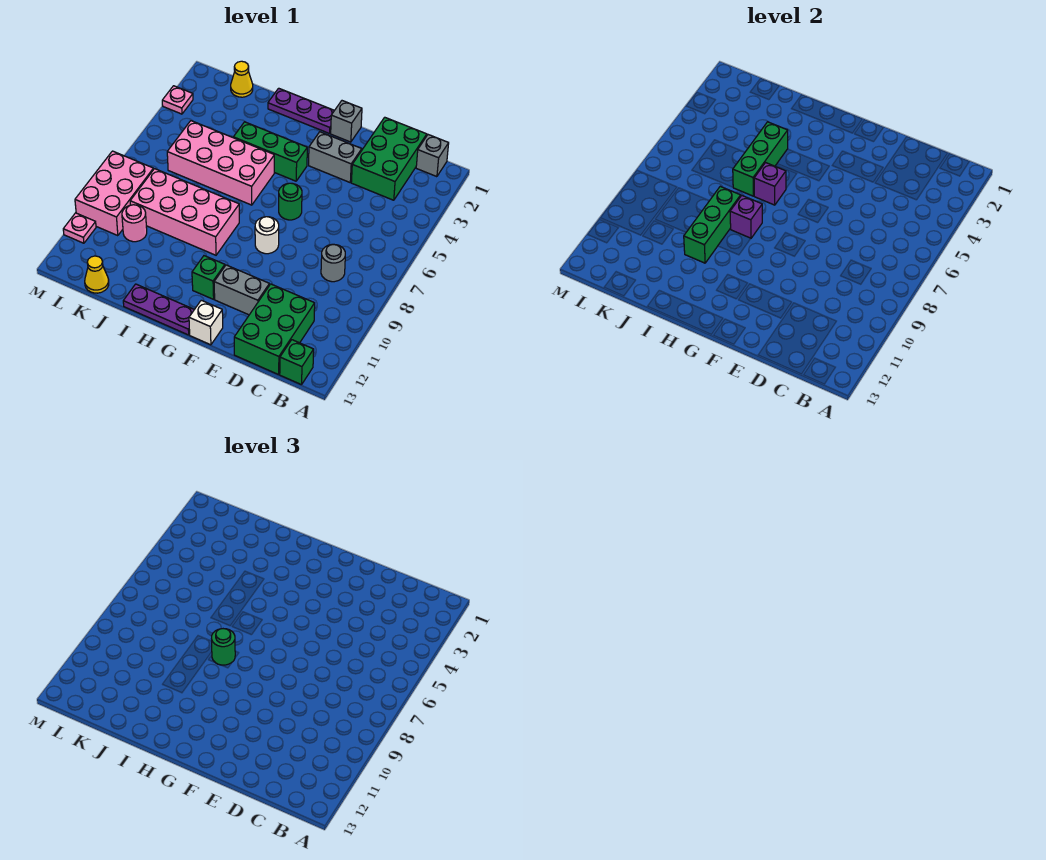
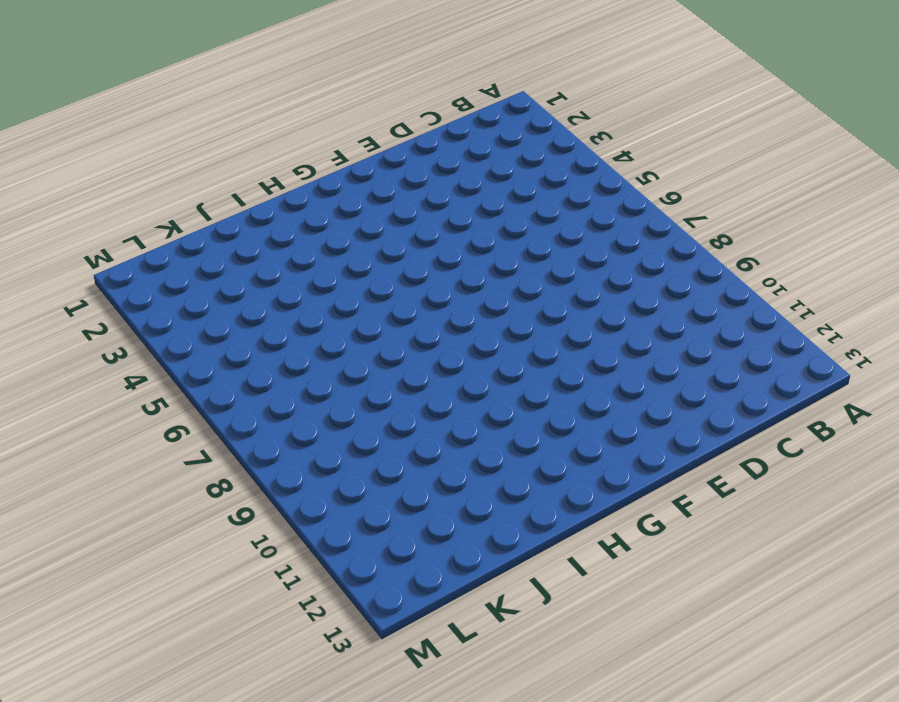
none -> grey brick B1 level 1
none -> green brick B13 level 1
none -> green brick C1:D3 level 1

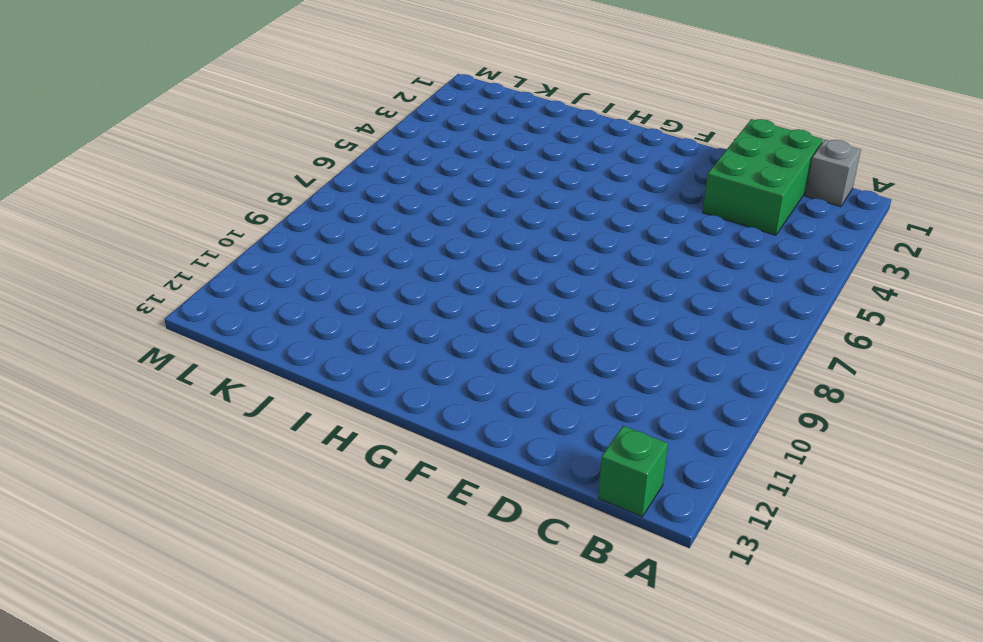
none -> grey round brick C8 level 1
none -> green brick C11:D13 level 1
none -> grey brick E3:F3 level 1

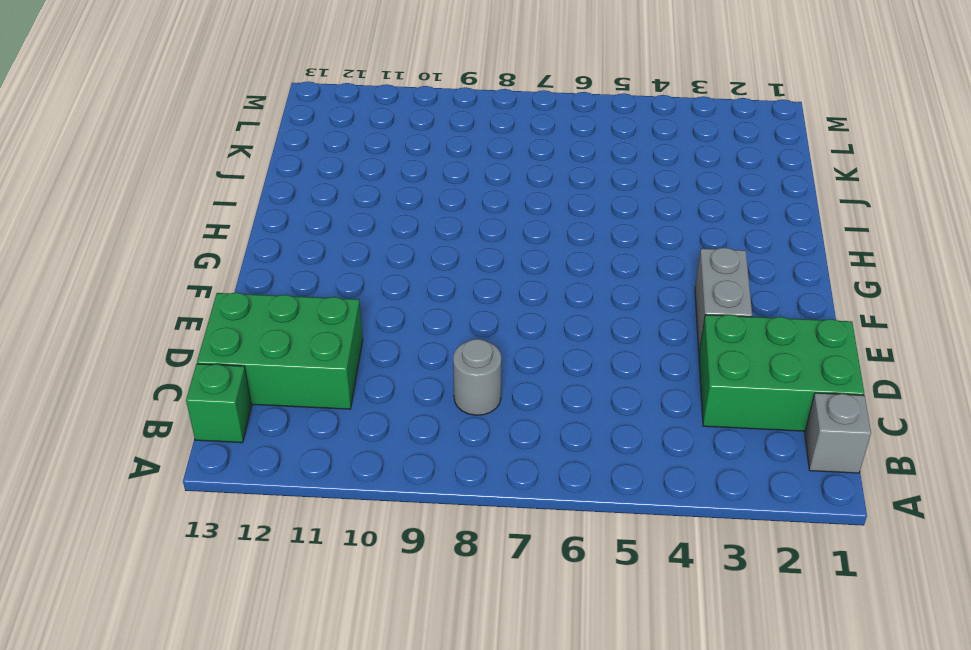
none -> grey brick E11:F11 level 1
none -> grey brick F1 level 1
none -> green round brick F6 level 1

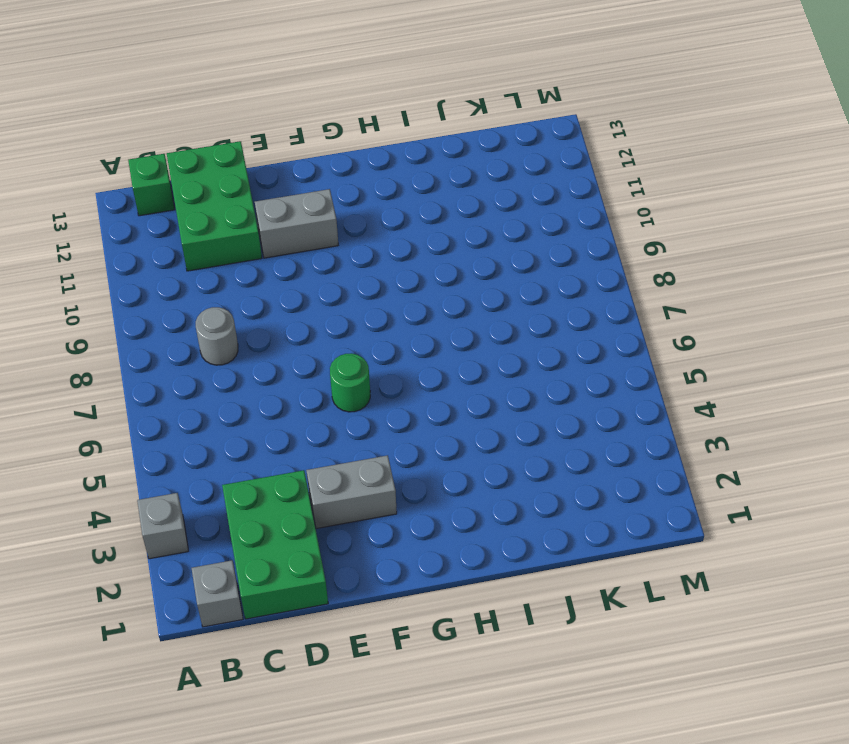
grey brick A3 level 1 -> grey brick F1 level 1
none -> white round brick F8 level 1
none -> white brick F13 level 1
none -> purple plate G1:I1 level 1

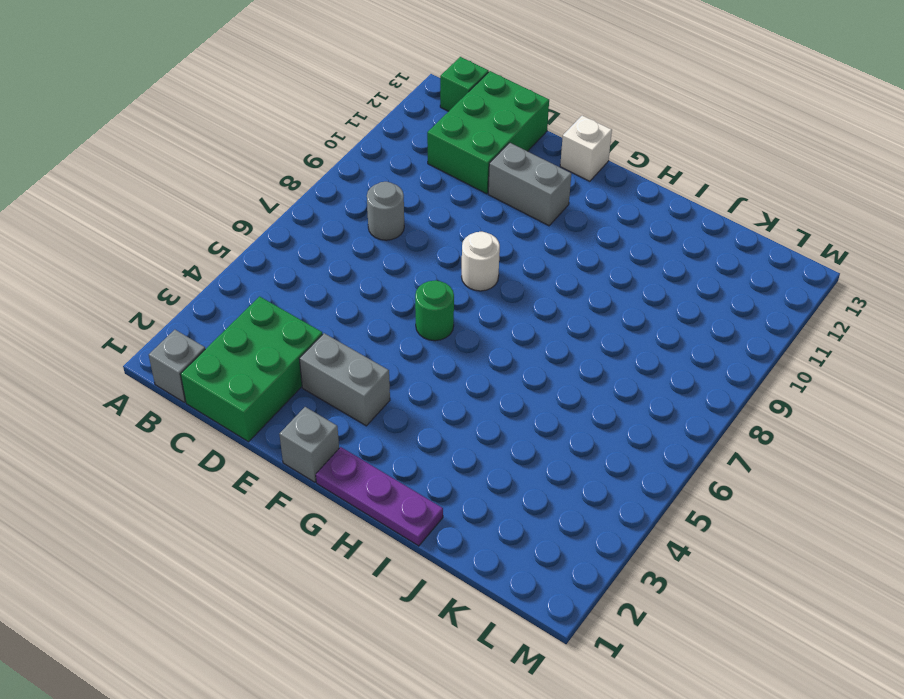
none -> green brick G4:I4 level 1
none -> green brick G11 level 1
none -> purple plate G13:I13 level 1

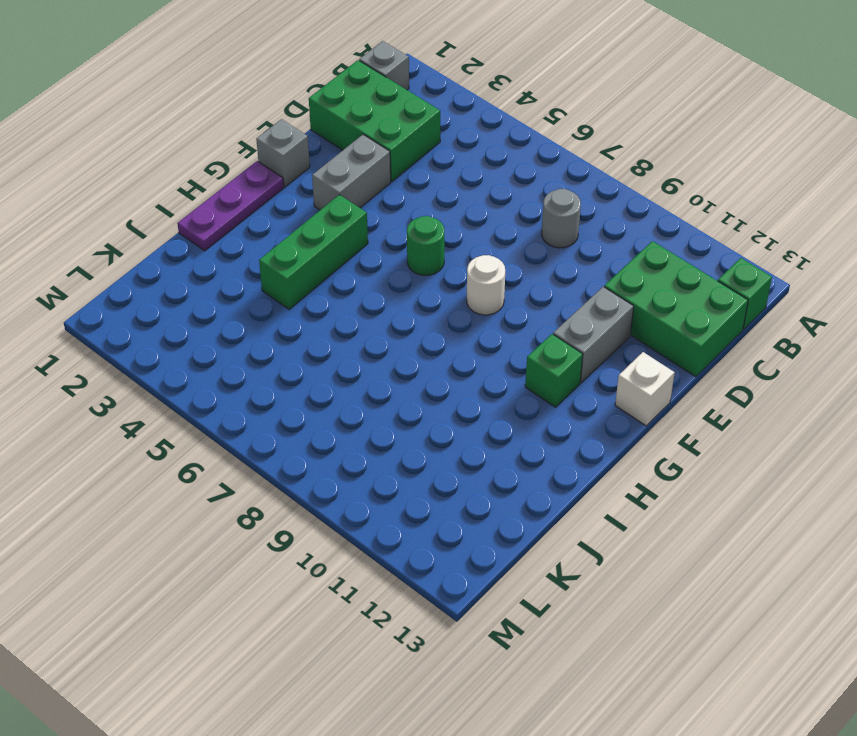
none -> purple plate G13:I13 level 1
none -> pink brick H5:K6 level 1
none -> pink brick H8:K9 level 1

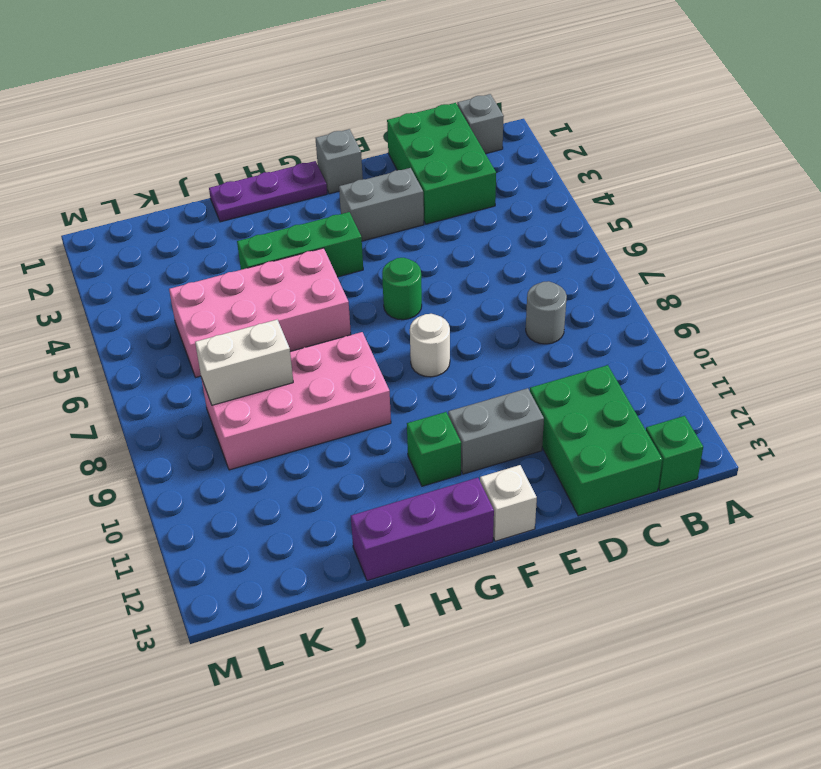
purple brick G13:I13 level 1 -> purple plate G13:I13 level 1
white brick J8:K8 level 2 -> none
none -> yellow cone K1 level 1
none -> pink round brick K10 level 1
none -> yellow cone K13 level 1

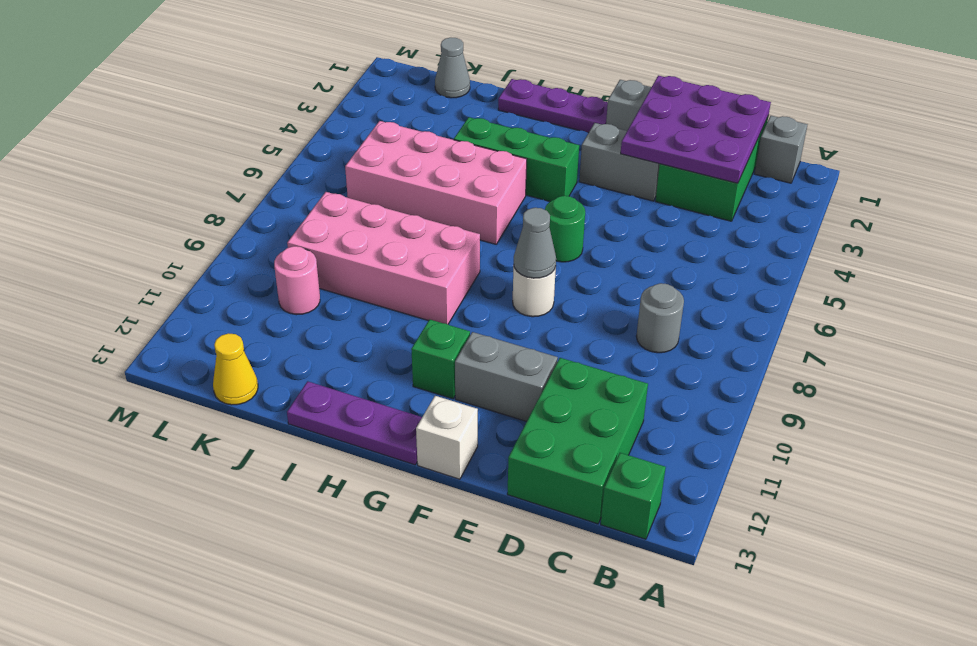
purple plate C1:E3 level 2 -> none
grey cone F8 level 2 -> none
grey cone K1 level 1 -> yellow cone K1 level 1
none -> pink brick L8:M10 level 1
none -> pink plate M3 level 1
none -> pink plate M11 level 1

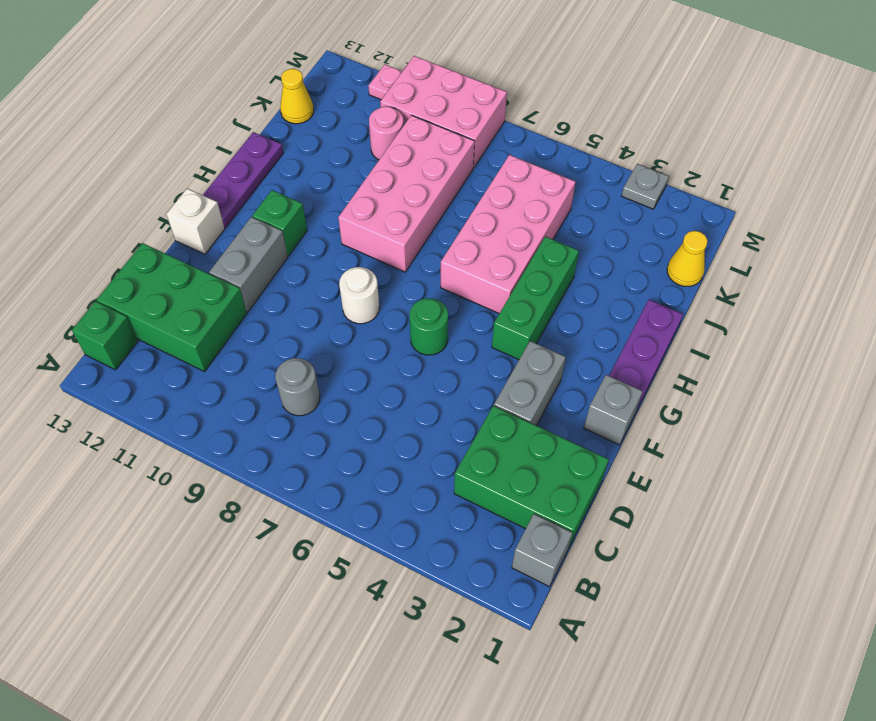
grey plate M3 level 1 -> pink plate M3 level 1
none -> purple brick H6 level 2
none -> purple brick H8 level 2
none -> green brick I4:I6 level 2

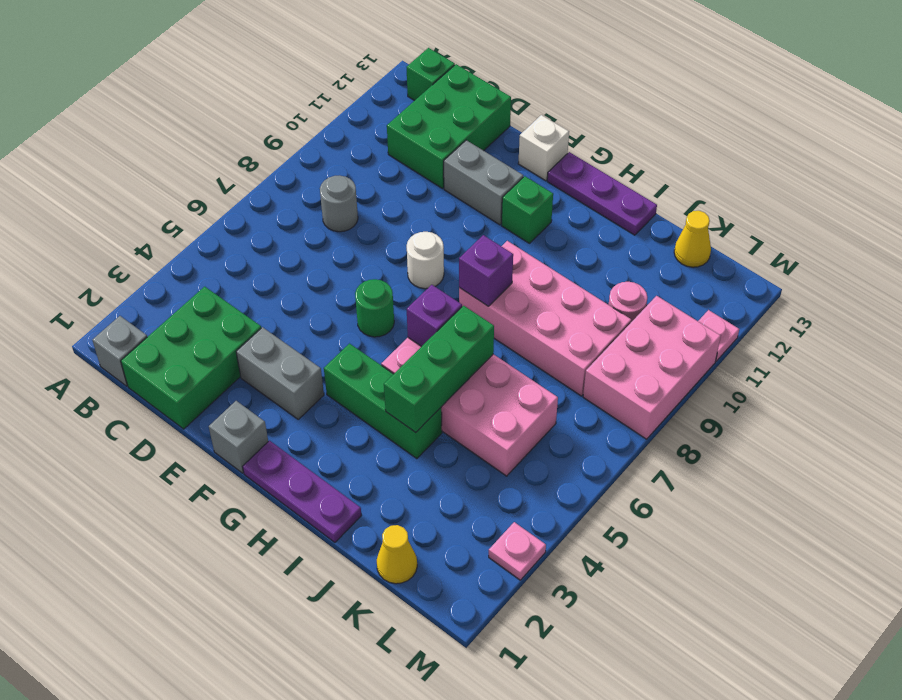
none -> green brick I8:I10 level 2
none -> green round brick H8 level 3

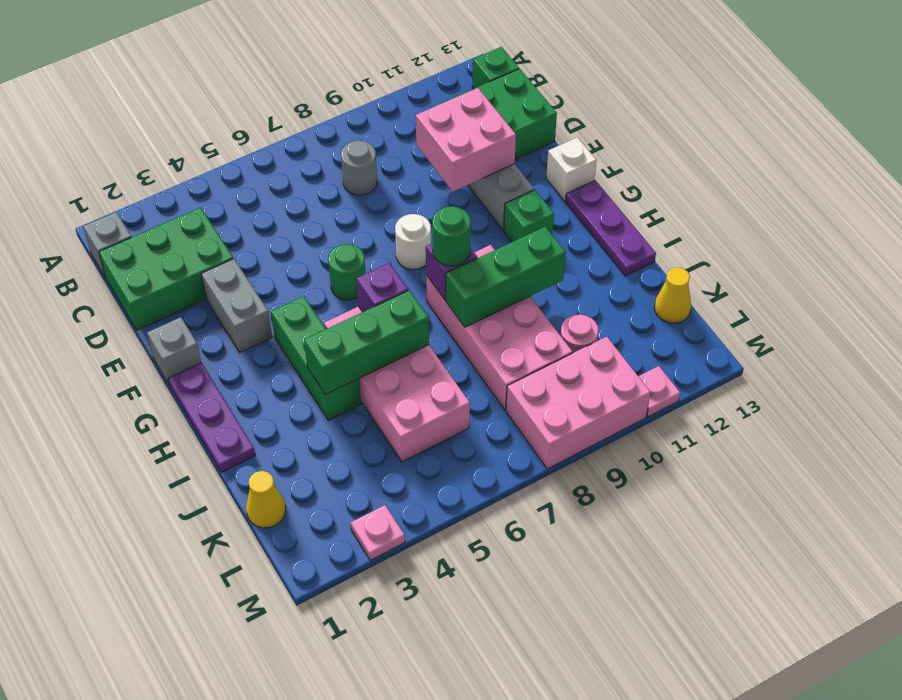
pink brick D10:E11 level 2 -> none

